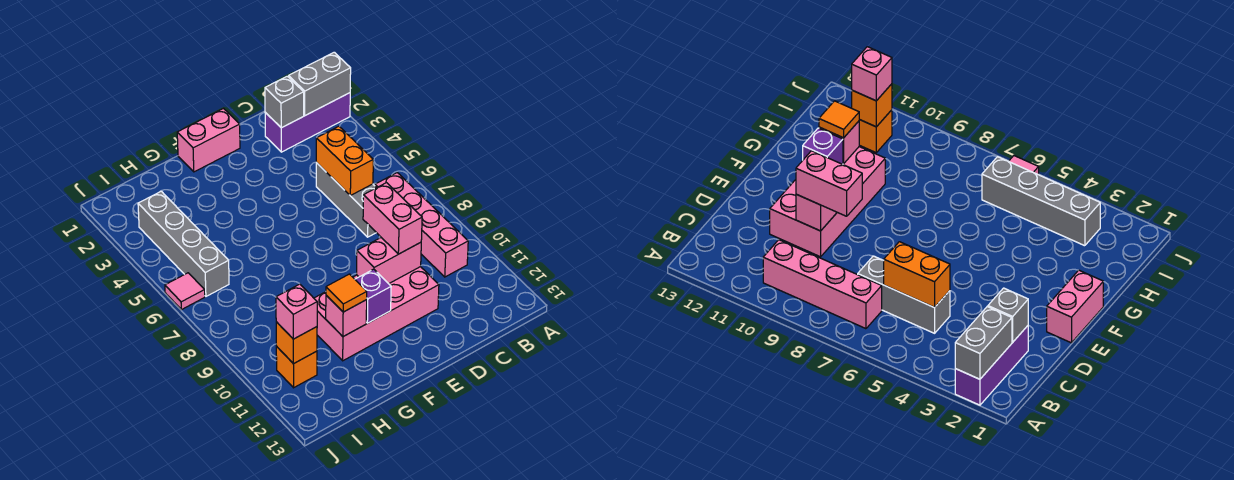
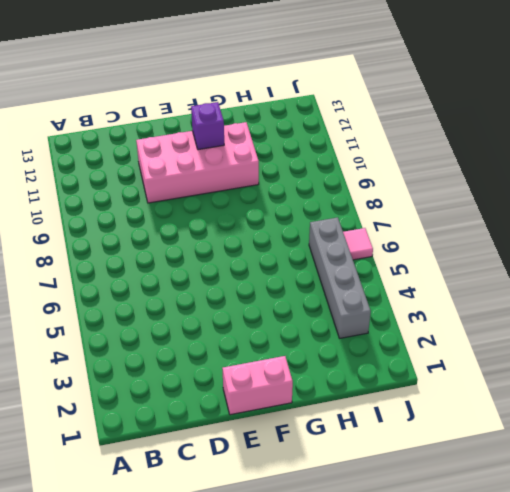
none -> purple brick A2:C2 level 1
none -> pink brick B7:B10 level 1
none -> grey brick C5:C7 level 1

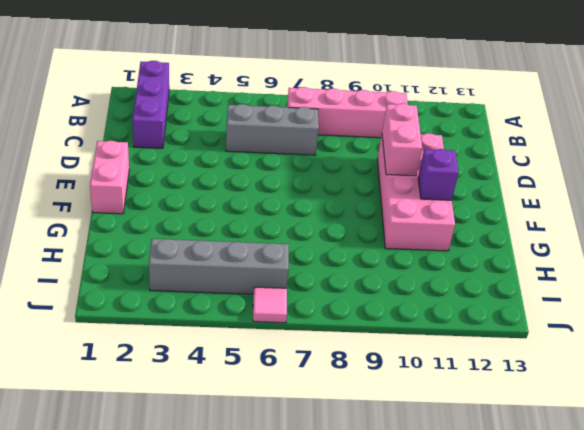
none -> orange brick I11 level 1
none -> grey brick A2:B2 level 2
none -> grey brick C2 level 2

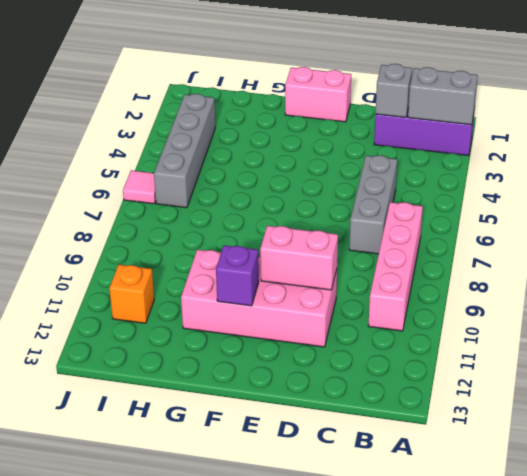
none -> orange brick C5:C6 level 2
none -> pink brick G11 level 2
none -> orange brick I11 level 2

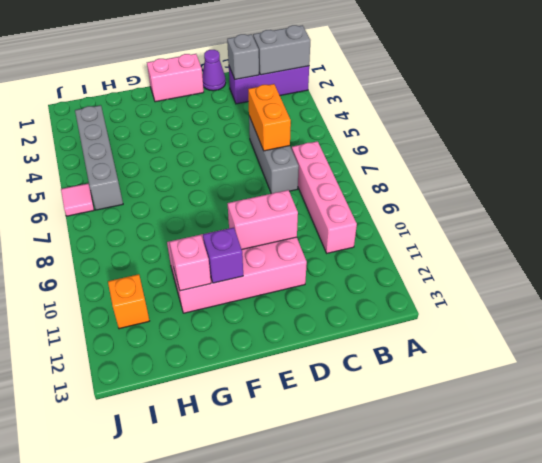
purple cone D1 level 1 -> none
none -> orange brick I11 level 2
none -> pink brick D9:D10 level 3
none -> orange tile G11 level 3

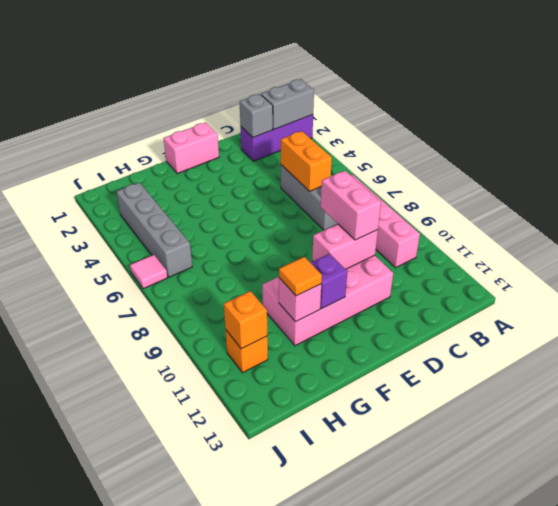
none -> pink brick I11 level 3

